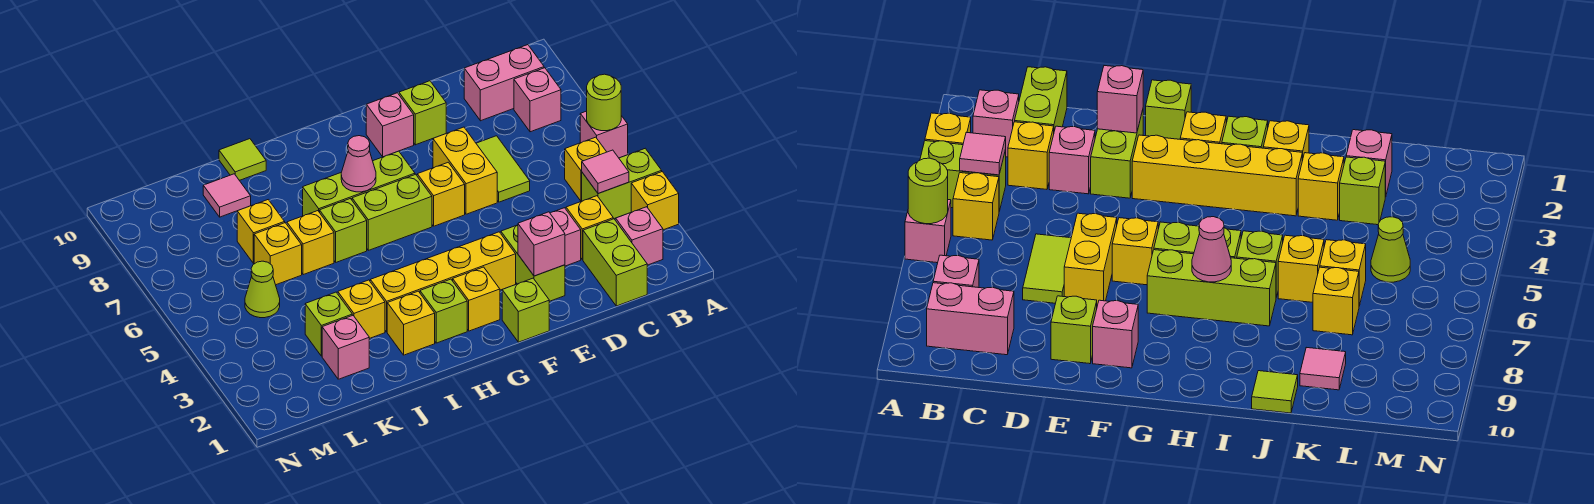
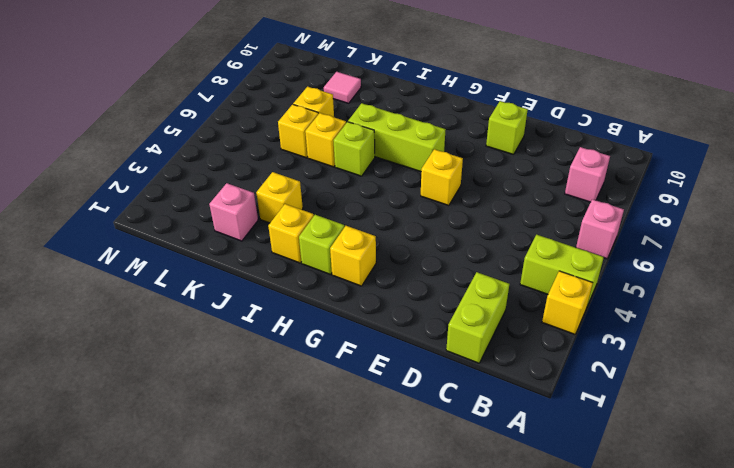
none -> pink brick B2 level 1
none -> yellow brick B5 level 1
none -> pink brick B9:C9 level 1
none -> yellow brick C3 level 1

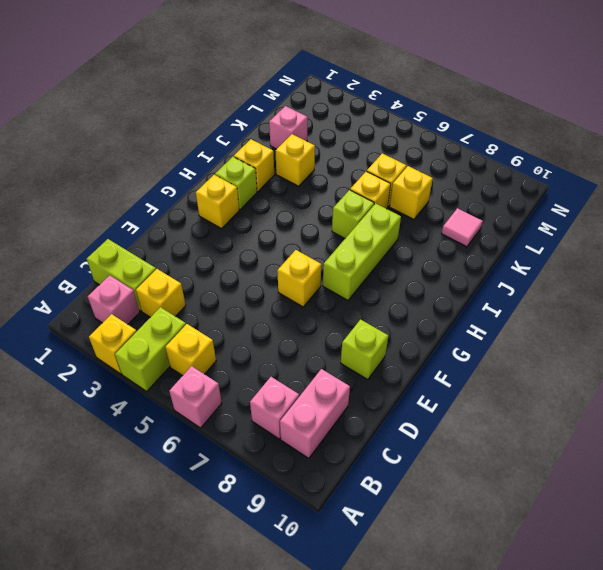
none -> pink brick D3 level 1
none -> lime tile D6:D7 level 1
none -> lime brick E2:E3 level 1
none -> yellow brick E6:E7 level 1

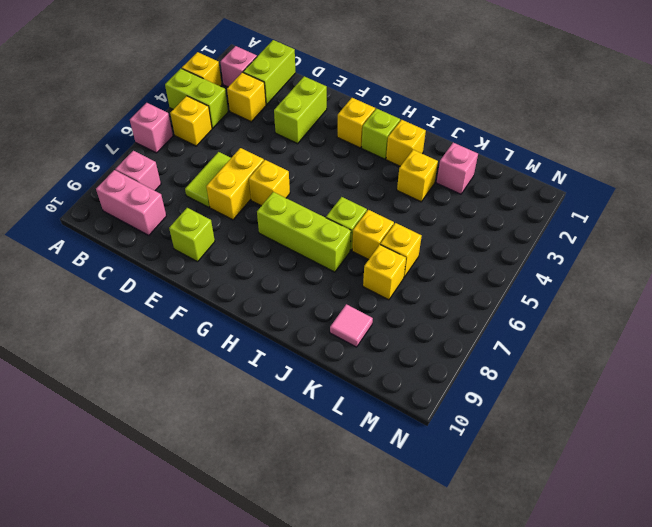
none -> pink brick D3 level 1
none -> lime brick F1 level 1
none -> yellow brick F3:I3 level 1
none -> pink brick F9 level 1

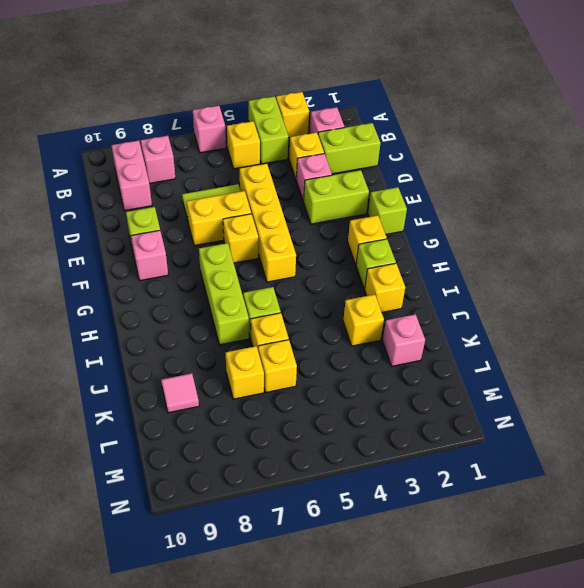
yellow brick D5:G5 level 1 -> yellow brick F3:I3 level 1
none -> lime brick G6:H6 level 1
none -> lime tile J10 level 1
none -> lime brick K3 level 1
none -> lime cone L5 level 1

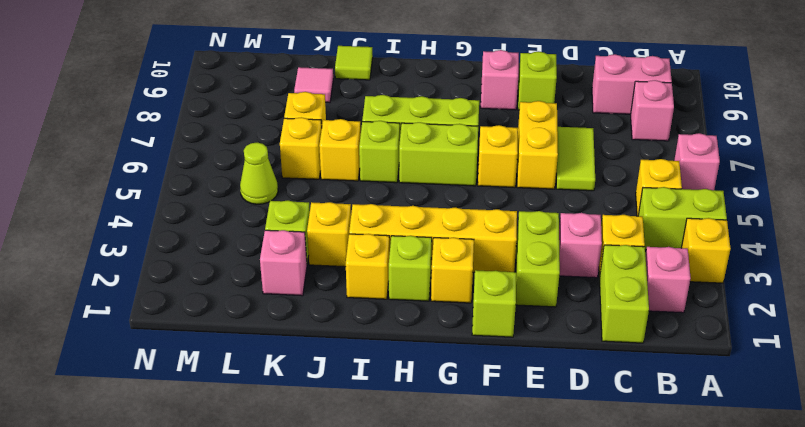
none -> lime round brick A6 level 2
none -> pink tile B4 level 2
none -> pink brick E2 level 2
none -> pink cone H7 level 2

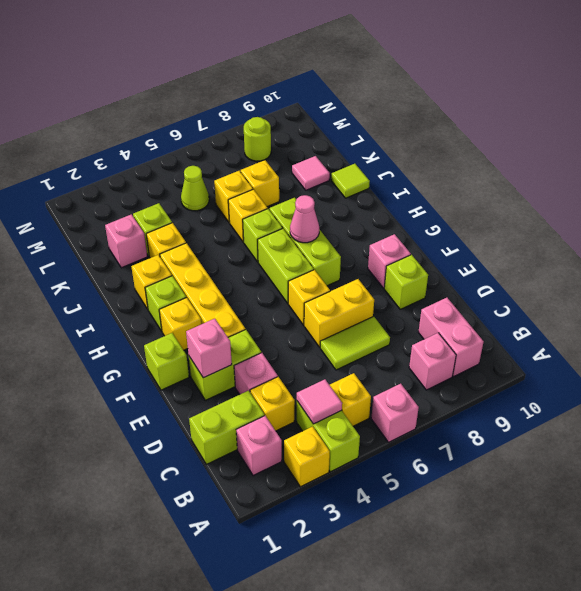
lime round brick M8 level 1 -> lime round brick A6 level 2

